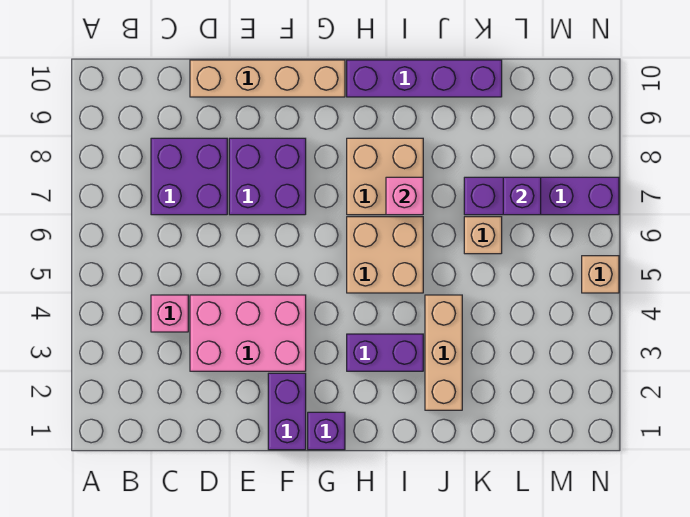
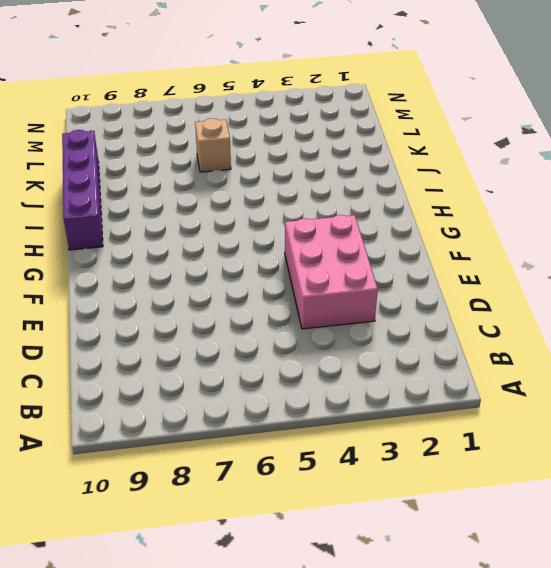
none -> pink brick C4 level 1
none -> purple brick C7:D8 level 1
none -> tan brick D10:G10 level 1

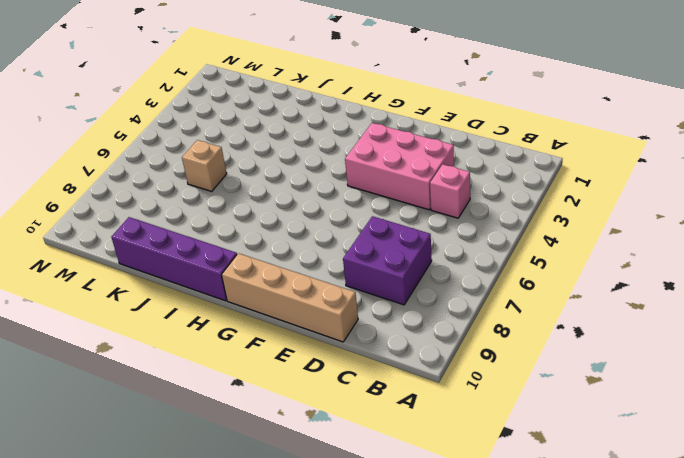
none -> purple brick E7:F8 level 1
none -> purple brick F1:F2 level 1
none -> purple brick G1 level 1

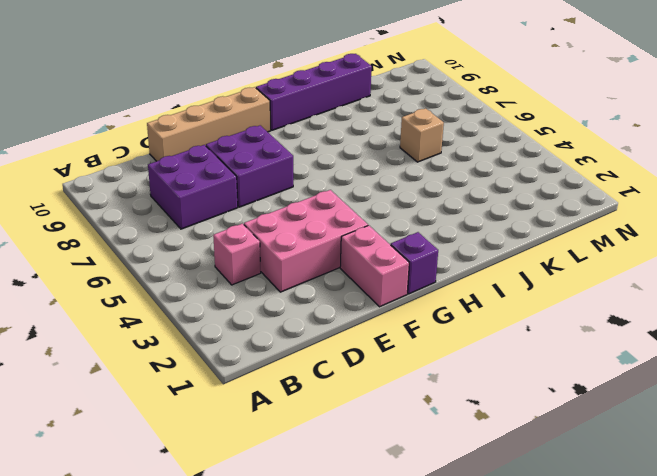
pink brick F1:F2 level 1 -> purple brick F1:F2 level 1
none -> purple brick H3:I3 level 1
none -> tan brick H5:I6 level 1
none -> tan brick H7:I8 level 1

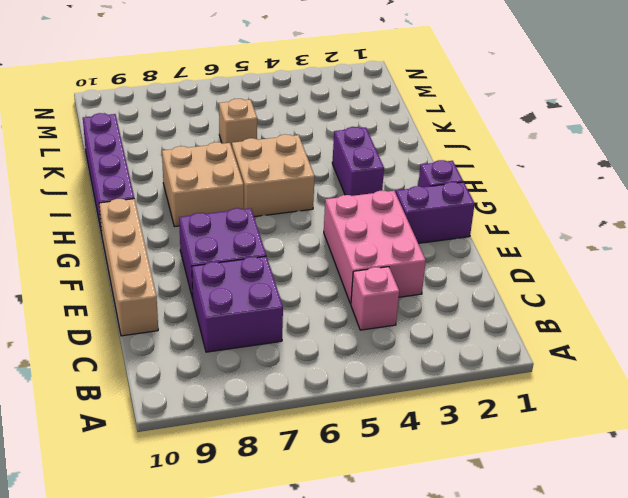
none -> tan brick J2:J4 level 1
none -> purple brick K7:N7 level 1
none -> tan brick N5 level 1

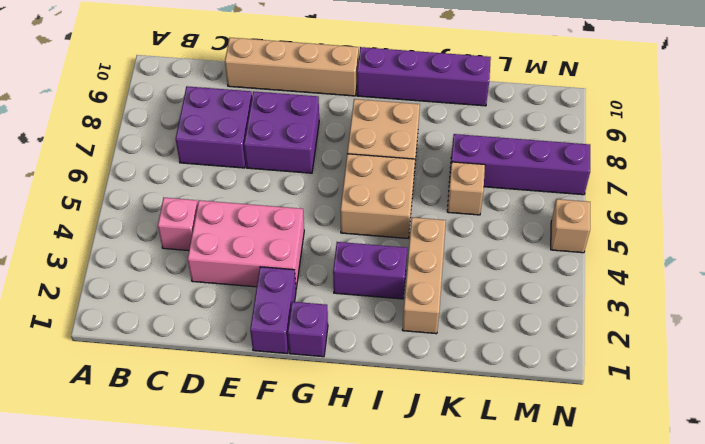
none -> pink brick I7 level 2
none -> purple brick L7 level 2

